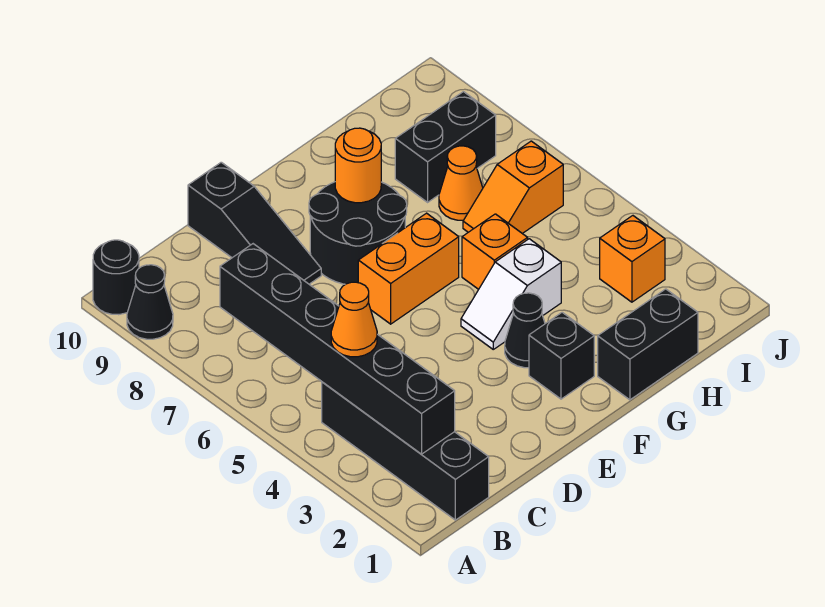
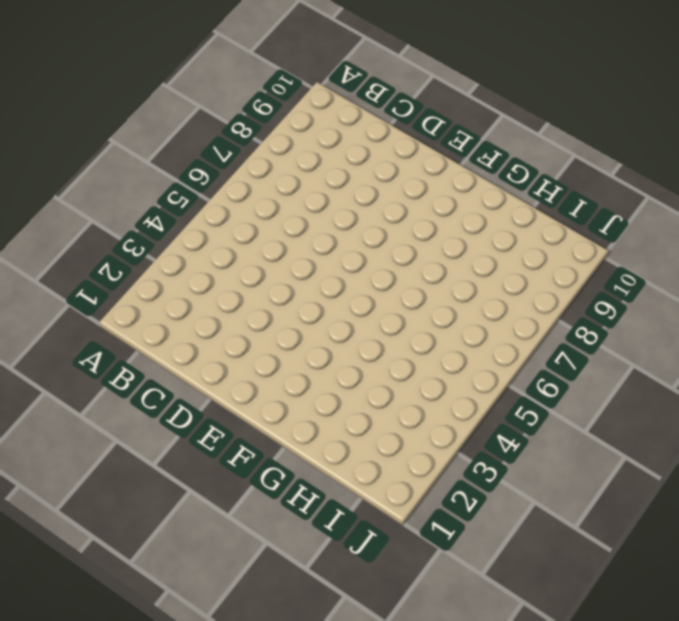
none -> black cone A9 level 1
none -> black round brick A10 level 1
none -> black brick B1:B4 level 1

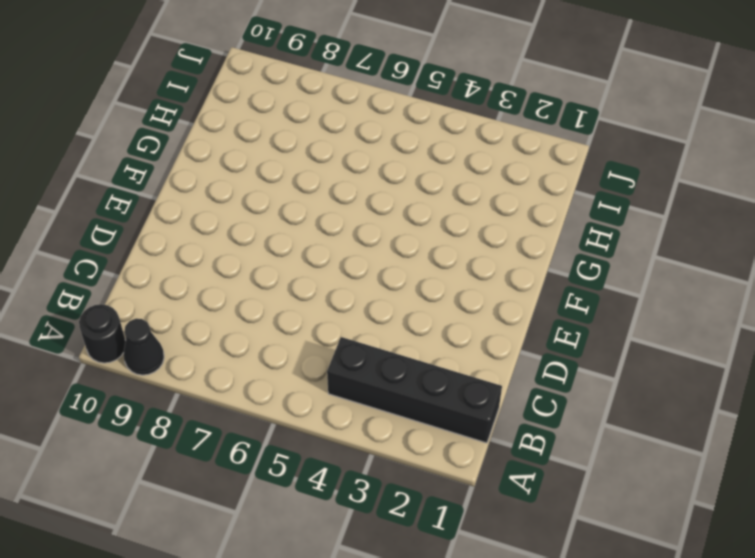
none -> black slope D8:D10 level 1 top 10
none -> orange brick E6:F6 level 1
none -> black round brick E7:F8 level 1

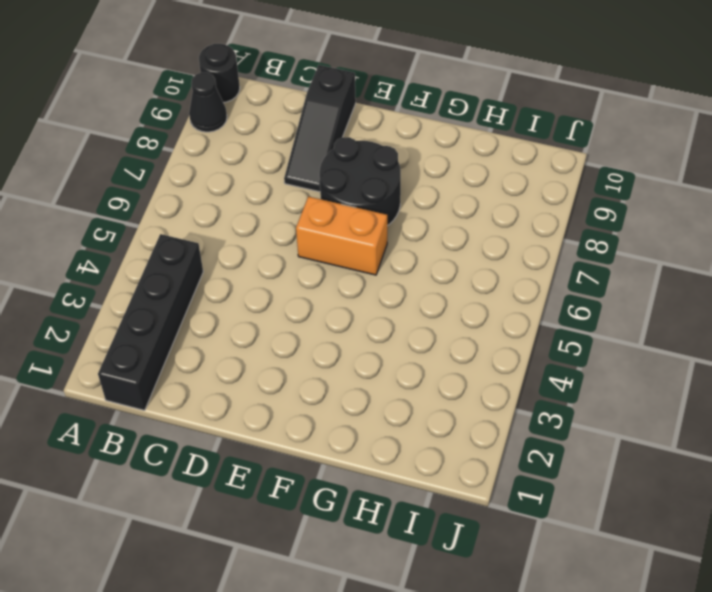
none -> black brick F2 level 1
none -> black cone F3 level 1
none -> white slope F4:G4 level 1 top G

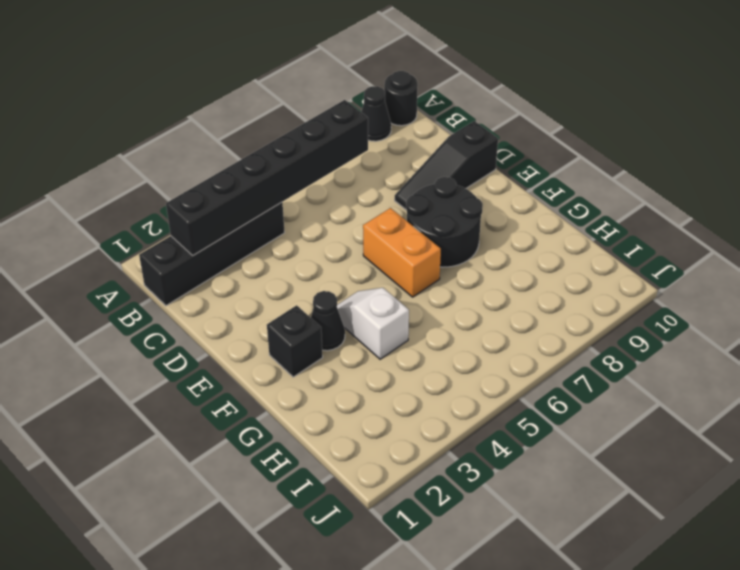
none -> black brick G1:H1 level 1
none -> orange brick G5 level 1
none -> orange slope H6:I6 level 1 top I

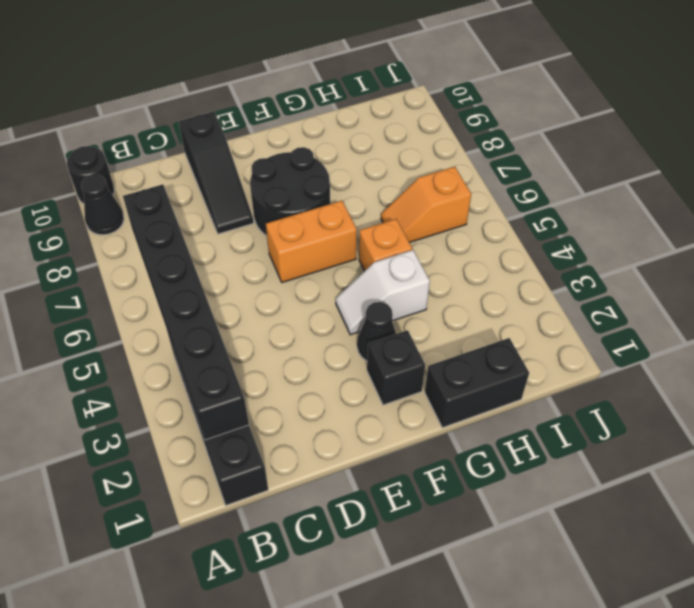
none -> orange cone H7 level 1
none -> black brick H8:I8 level 1
none -> orange brick I3 level 1

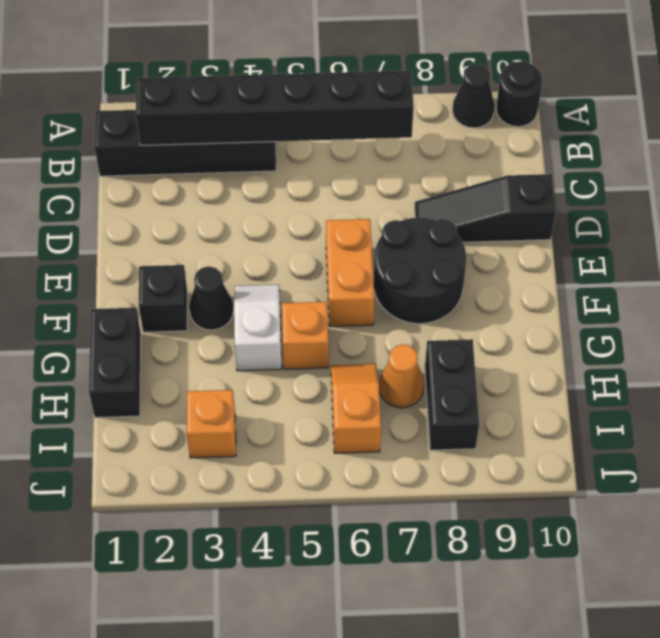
none -> orange round brick F8 level 2
none -> orange cone B4 level 3

